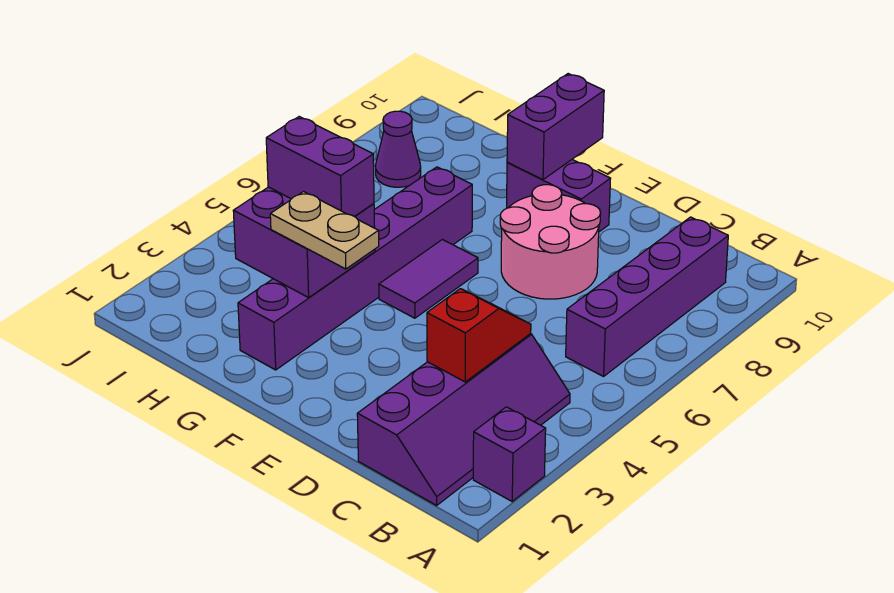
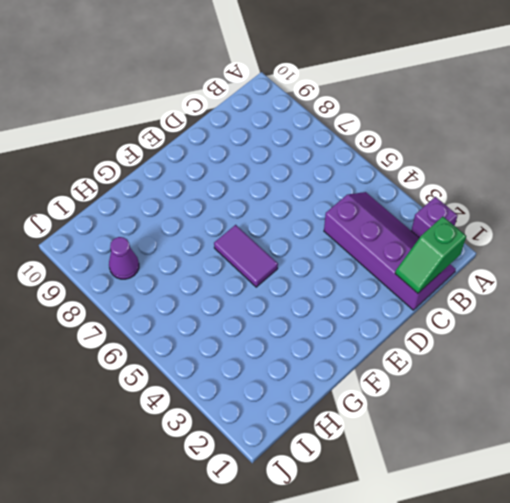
green slope B1:C1 level 2 top B -> none
none -> purple brick B6:B9 level 1
none -> pink round brick D7:E8 level 1
none -> purple brick E9:F9 level 1

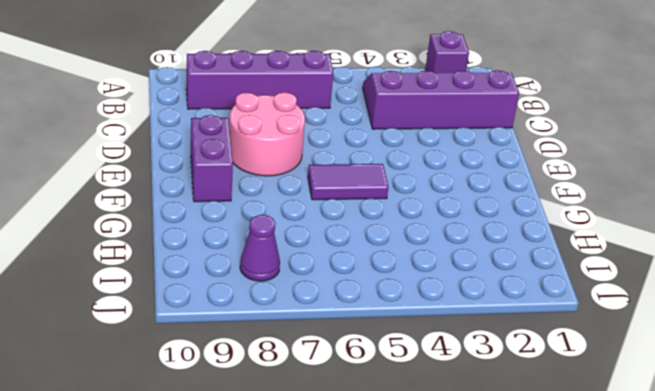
none -> purple brick G2:G7 level 1
none -> red slope C3:C4 level 2 top 3
none -> purple brick F9:F10 level 2

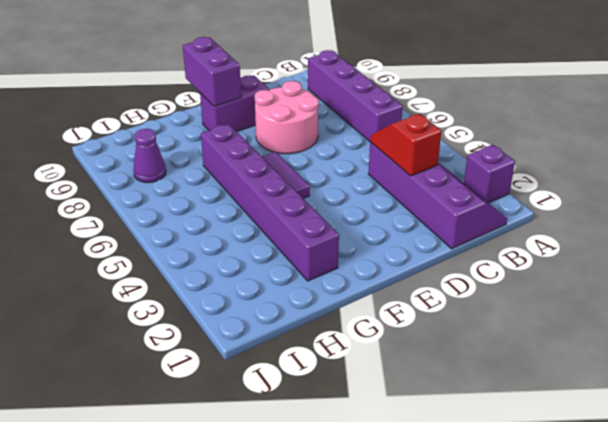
none -> purple brick G3:H4 level 2
none -> tan plate F3:G3 level 3
none -> purple brick G4:H4 level 3

